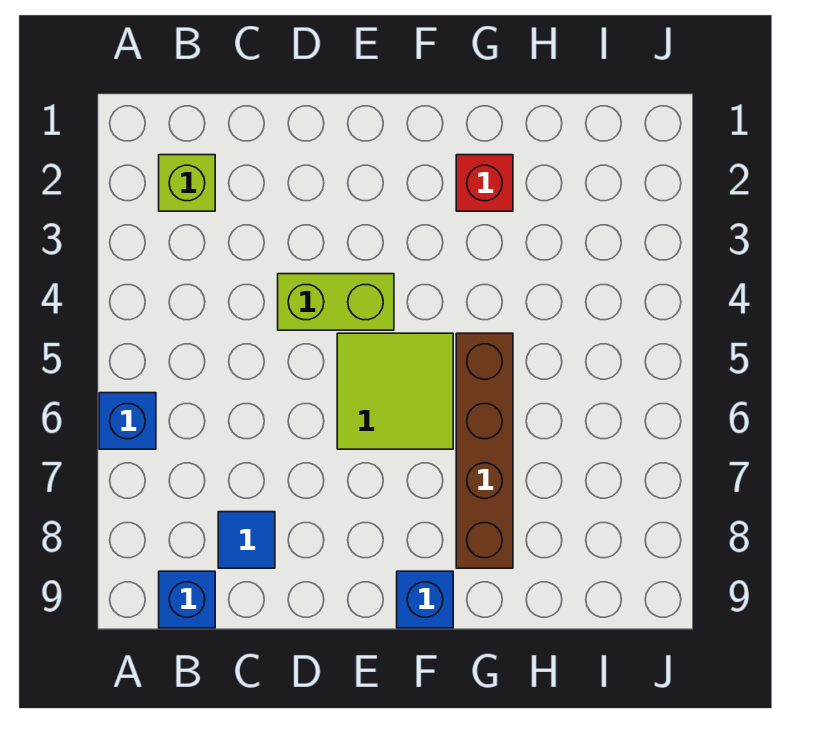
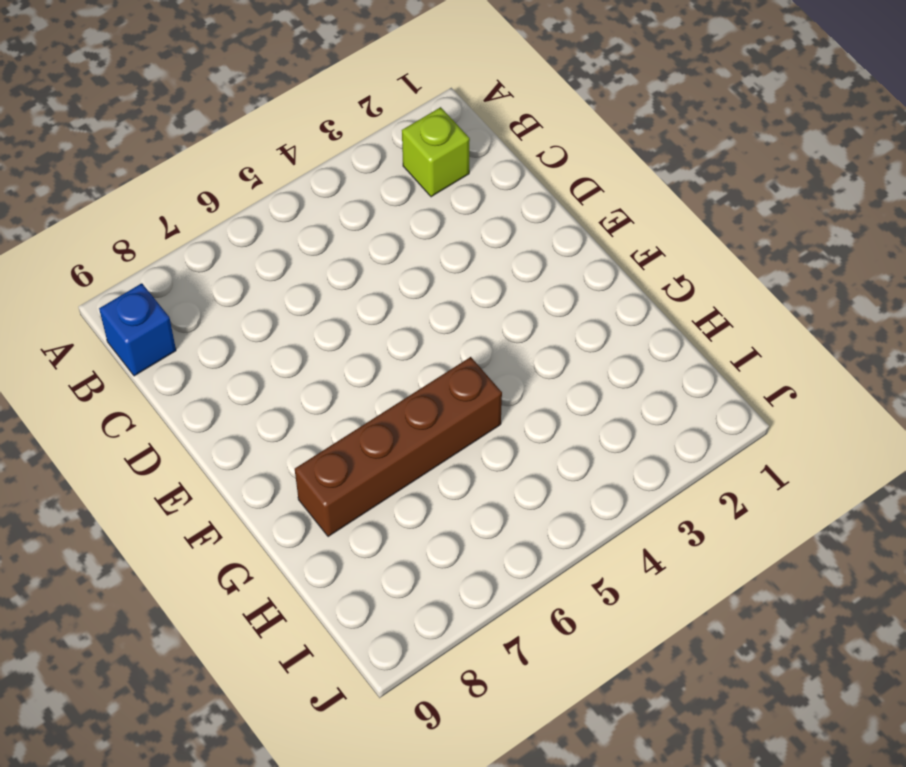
none -> blue brick A6 level 1
none -> blue tile C8 level 1

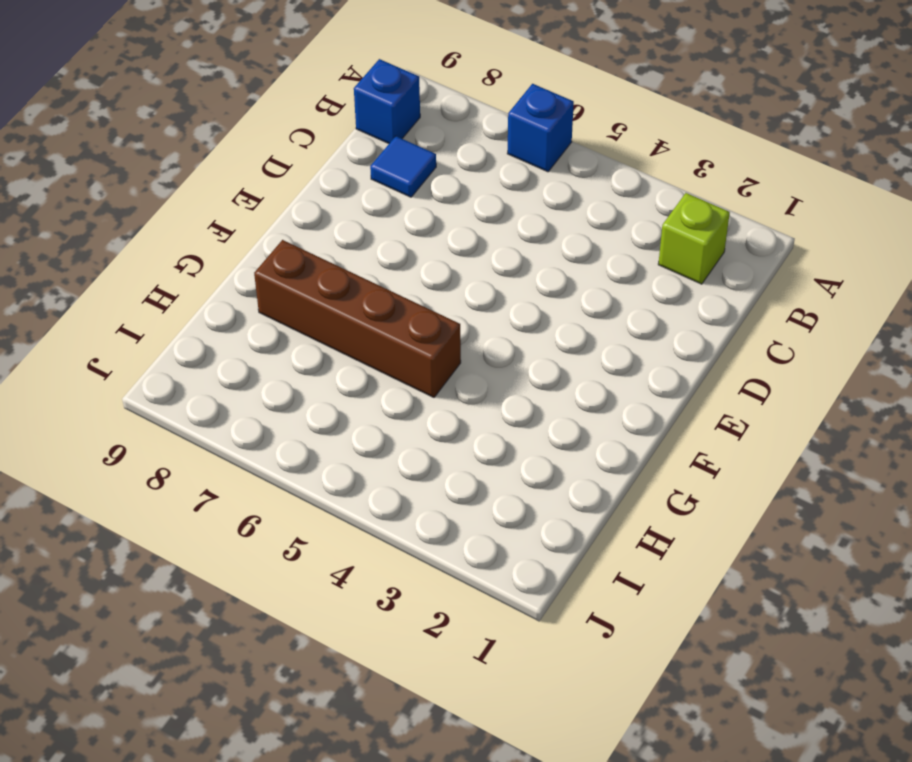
none -> lime brick D4:E4 level 1
none -> lime tile E5:F6 level 1

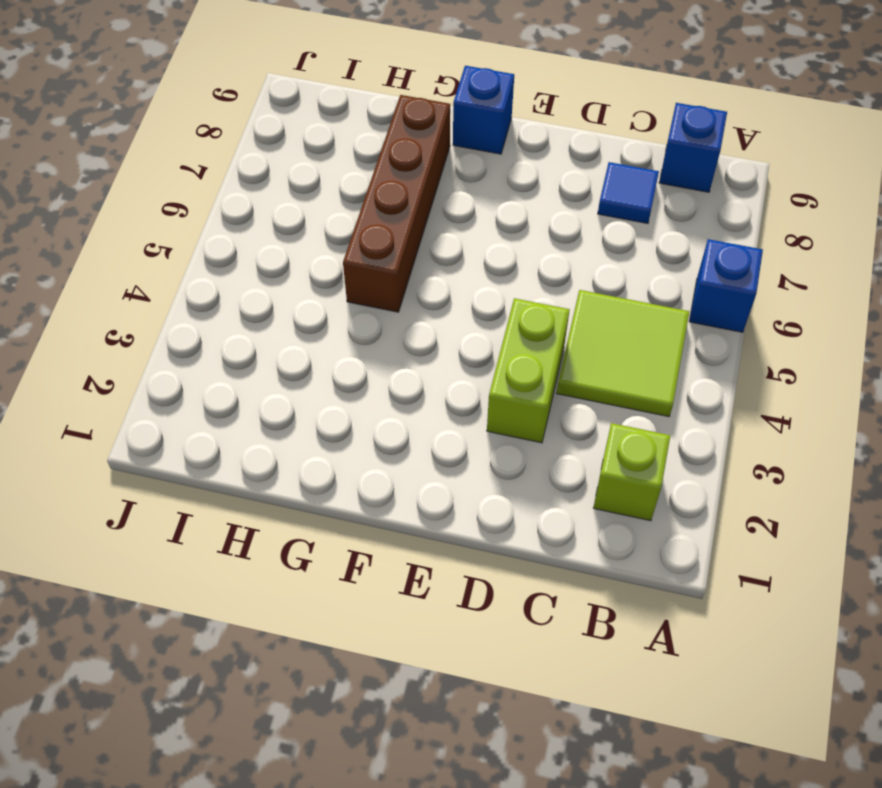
lime tile B4:C5 level 1 -> lime tile E5:F6 level 1
lime brick D3:D4 level 1 -> lime brick D4:E4 level 1
none -> red brick G2 level 1

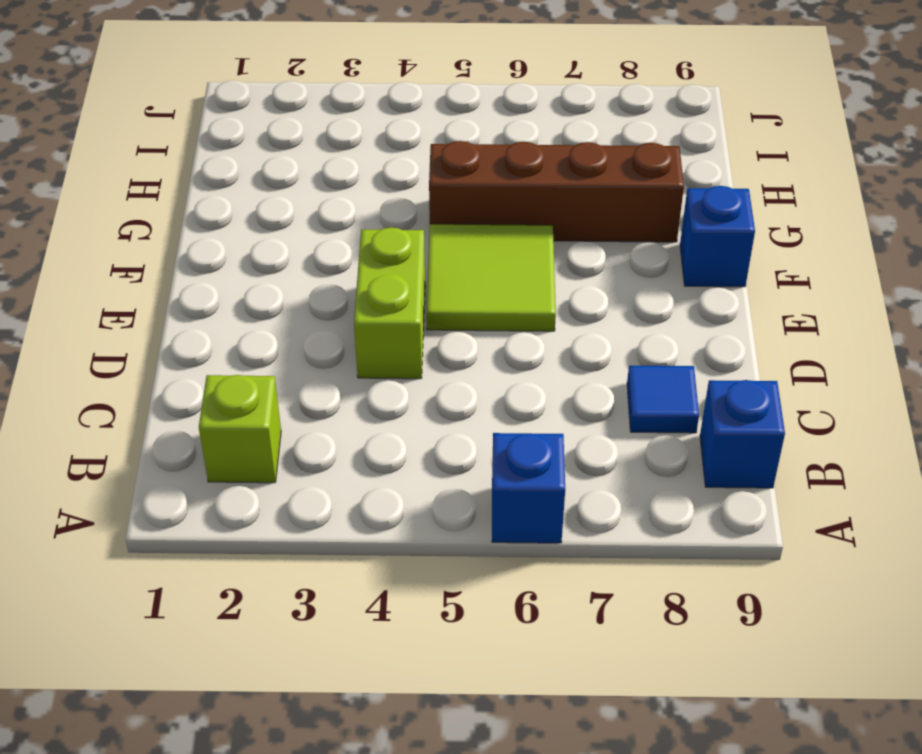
none -> red brick G2 level 1

